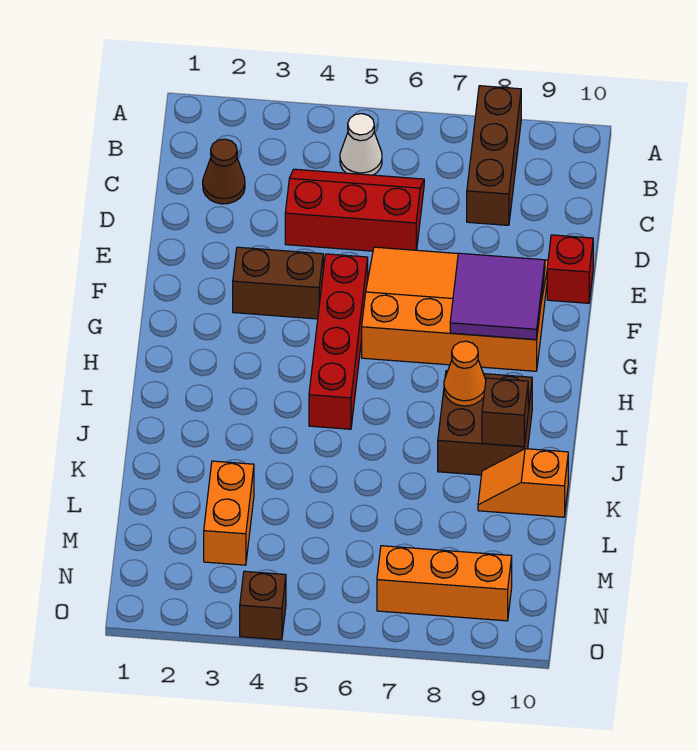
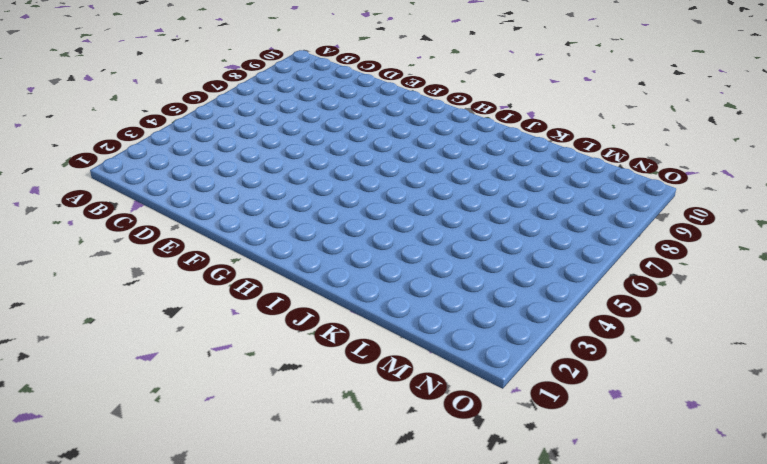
none -> brown brick A8:C8 level 1
none -> white cone B5 level 1
none -> brown cone C2 level 1

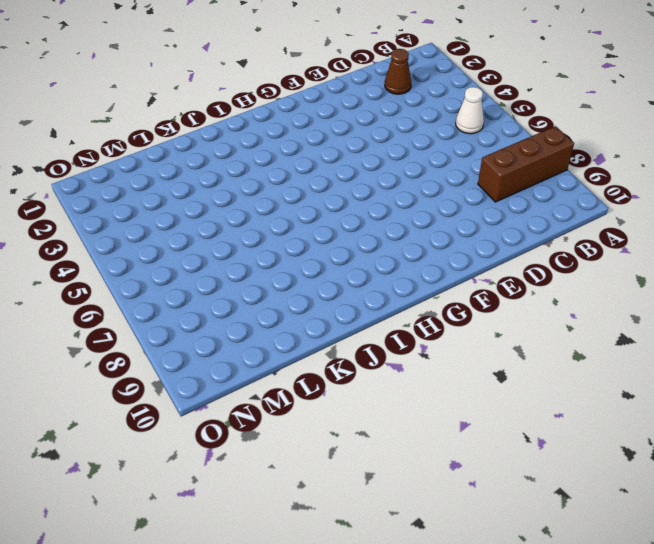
none -> red slope C4:D6 level 1 top D
none -> orange slope E6:G9 level 1 top G
none -> red brick E10 level 1

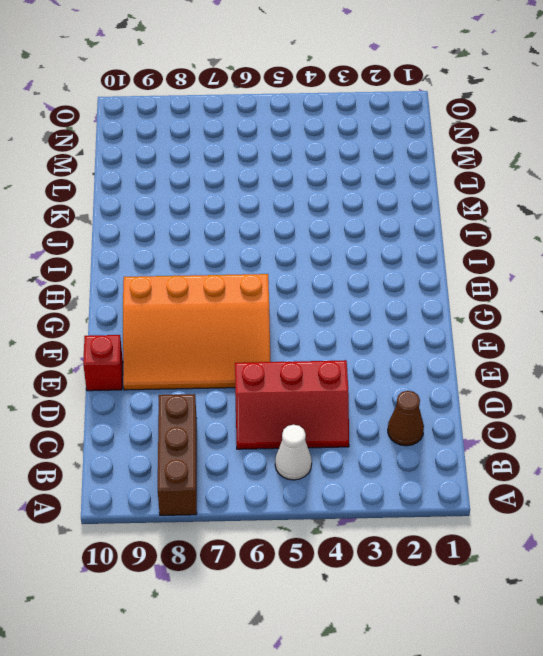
none -> brown brick F3:F4 level 1
none -> red brick F5:I5 level 1
none -> brown brick I8:J9 level 1

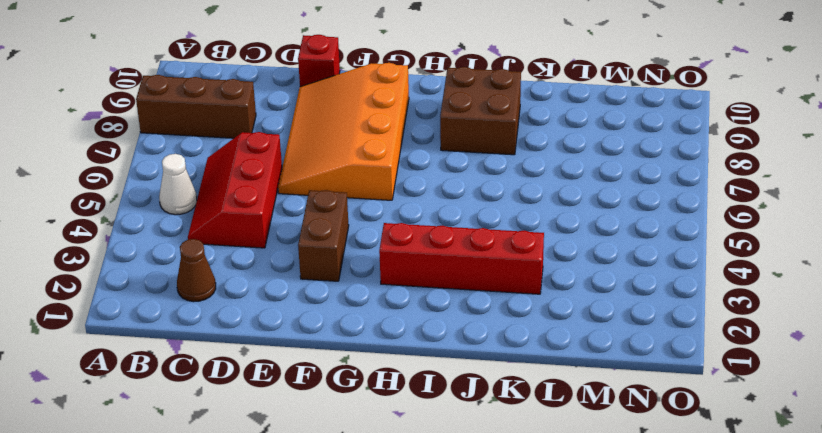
red brick H3:K3 level 1 -> red brick F5:I5 level 1
none -> orange slope K9:K10 level 1 top 10
none -> orange brick L3:M3 level 1
none -> orange brick N7:N9 level 1

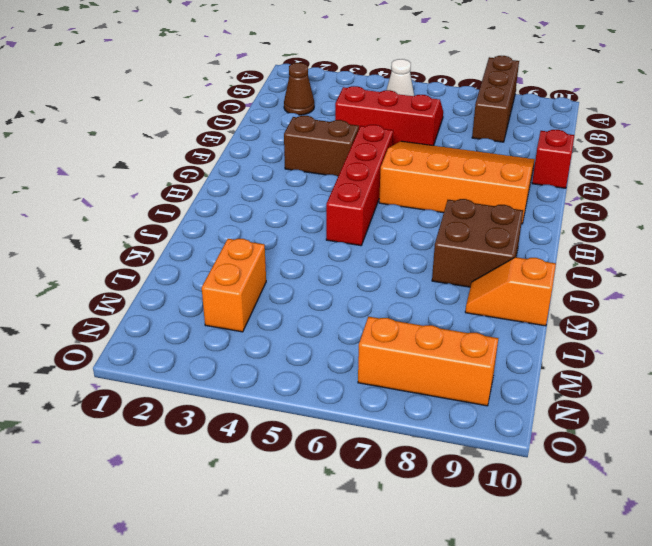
none -> brown brick O4 level 1
none -> purple tile F8:G9 level 2
none -> orange cone I8 level 2

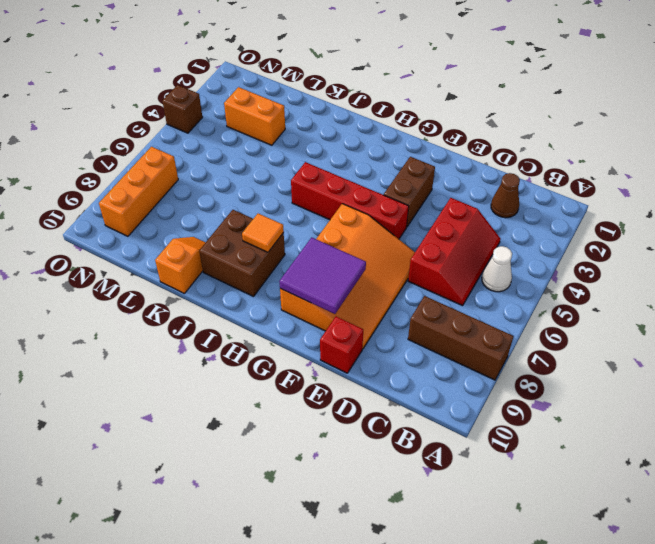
orange tile I8 level 2 -> orange cone I8 level 2
none -> brown brick J9 level 2

